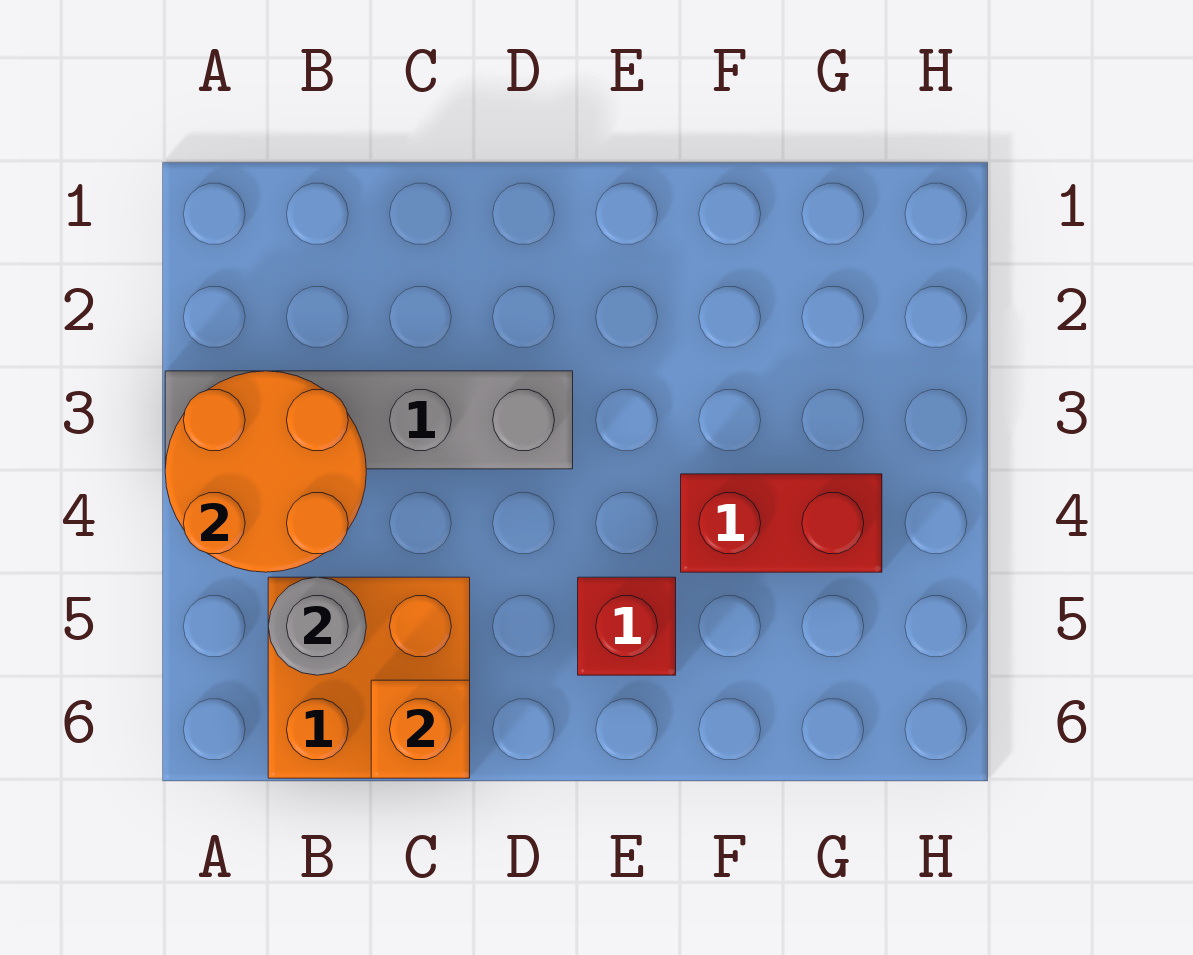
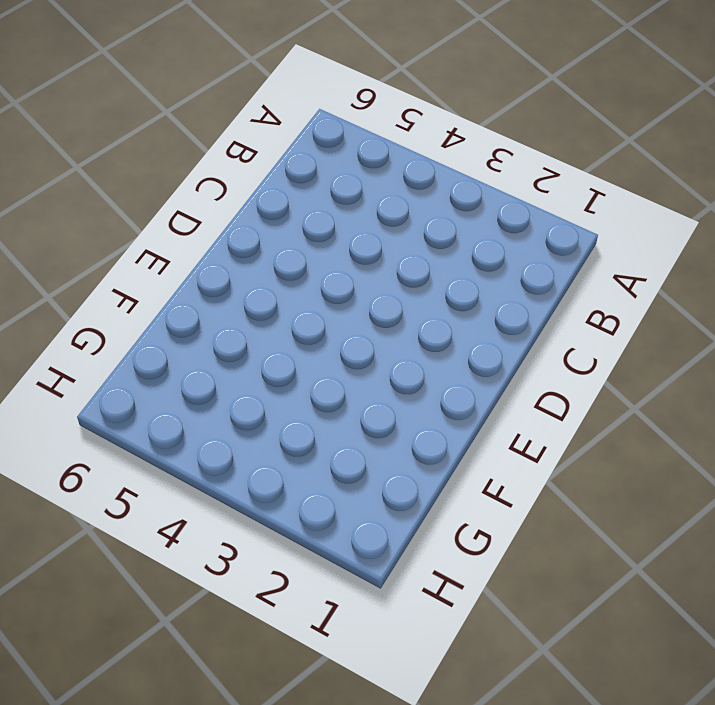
none -> grey brick A3:D3 level 1
none -> orange brick B5:C6 level 1

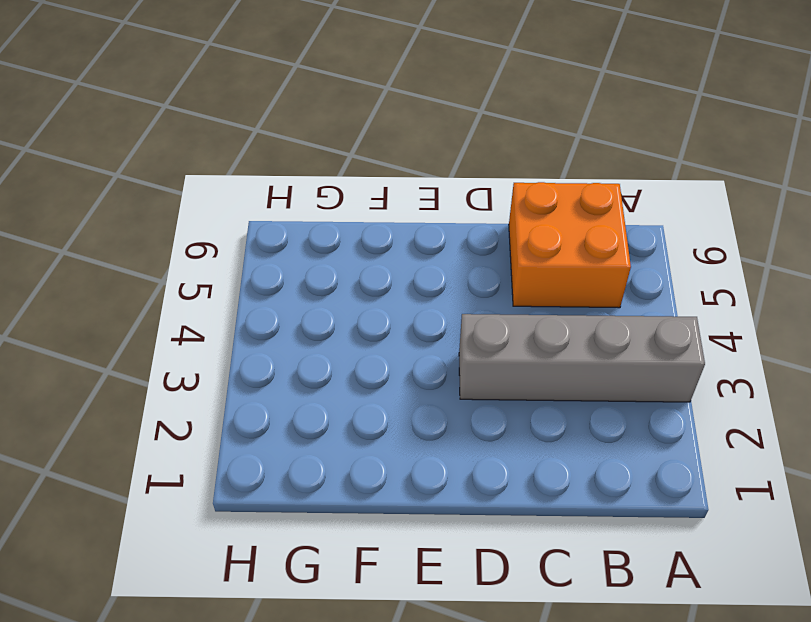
none -> red brick E5 level 1
none -> red brick F4:G4 level 1

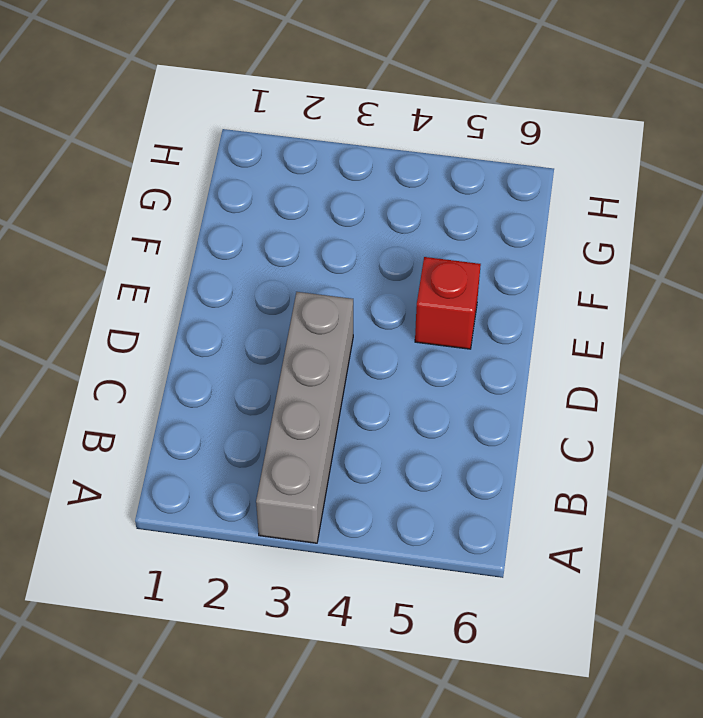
none -> orange brick B5:C6 level 1
none -> red brick F4:G4 level 1

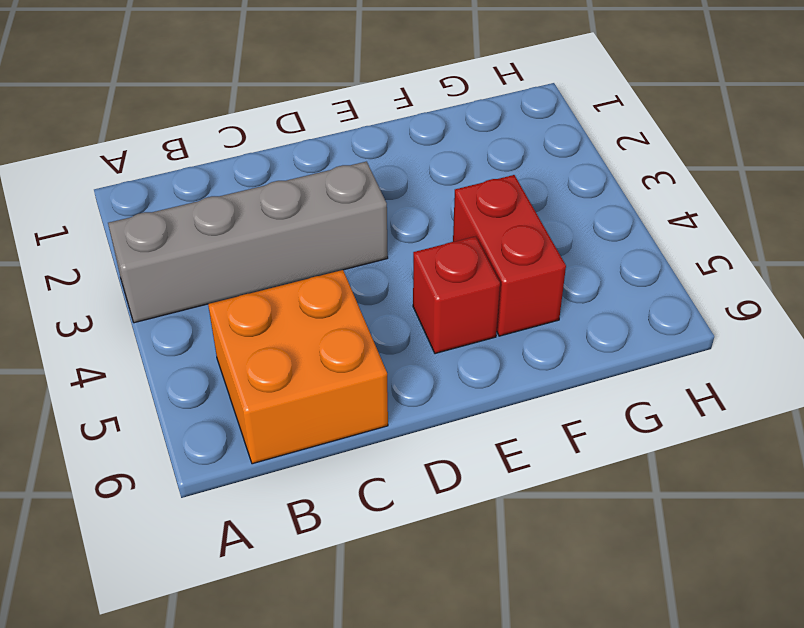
red brick F4:F5 level 1 -> red brick F4:G4 level 1
none -> orange round brick A3:B4 level 2
none -> grey round brick B5 level 2

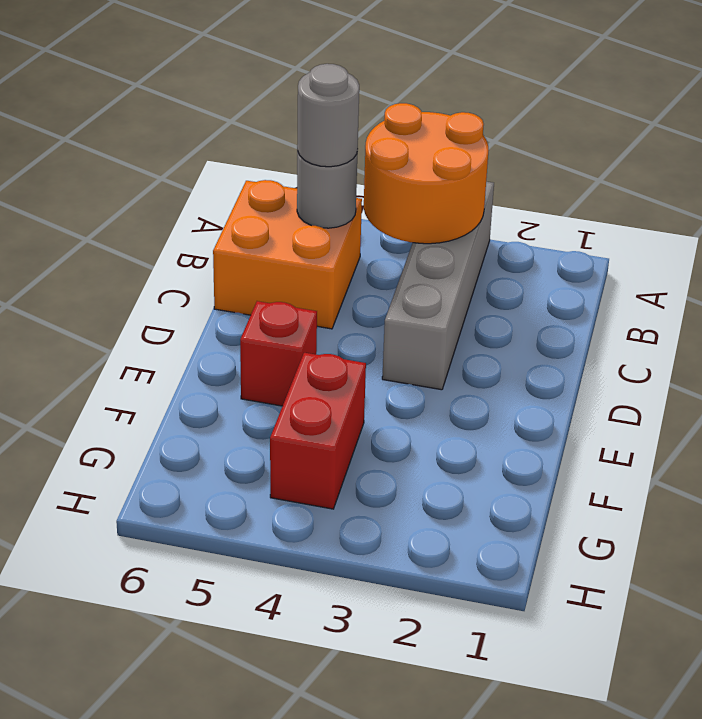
grey round brick B5 level 3 -> none
none -> orange brick C6 level 2

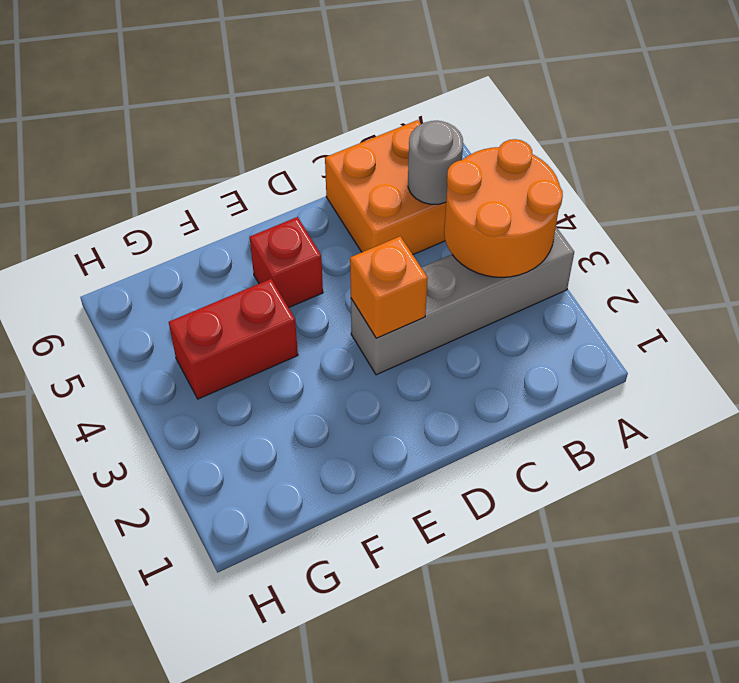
orange brick D3 level 2 -> orange brick C6 level 2

